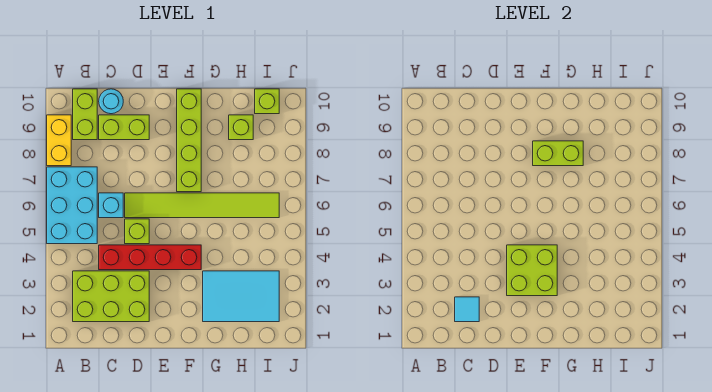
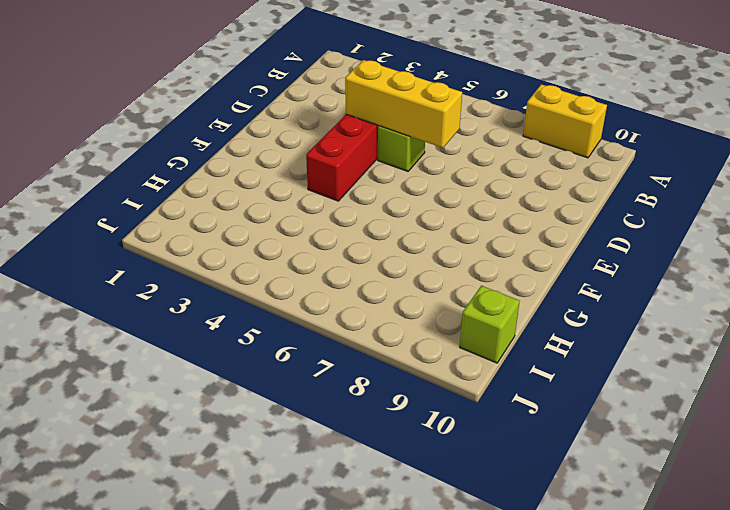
yellow brick D4:D6 level 2 -> none
none -> cyan brick A5:B7 level 1
none -> lime brick B2:D3 level 1
none -> lime brick B9:B10 level 1

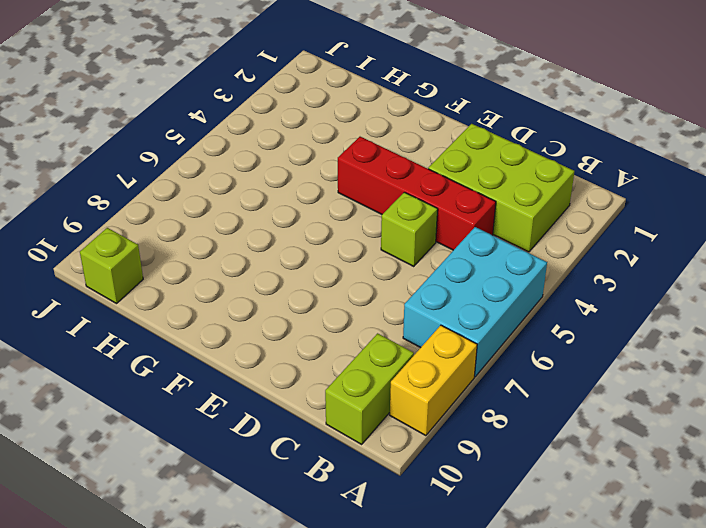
none -> cyan brick C6 level 1
none -> lime brick C9:D9 level 1
none -> cyan round brick C10 level 1

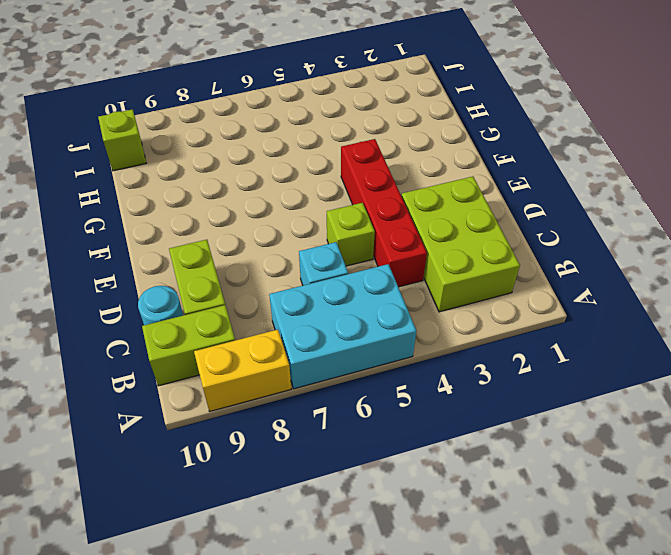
none -> lime tile D6:I6 level 1
none -> lime brick F7:F10 level 1
none -> cyan tile G2:I3 level 1

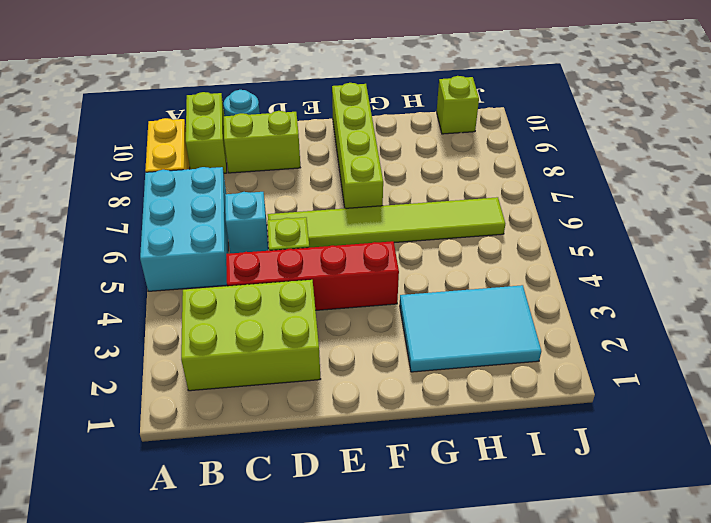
none -> lime brick H9 level 1
none -> cyan tile C2 level 2
none -> lime brick E3:F4 level 2

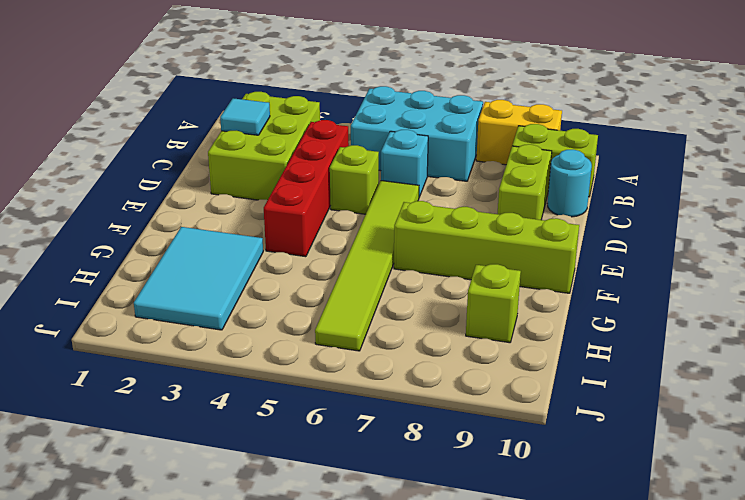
none -> lime brick I10 level 1
none -> lime brick E3:F4 level 2
none -> lime brick F8:G8 level 2

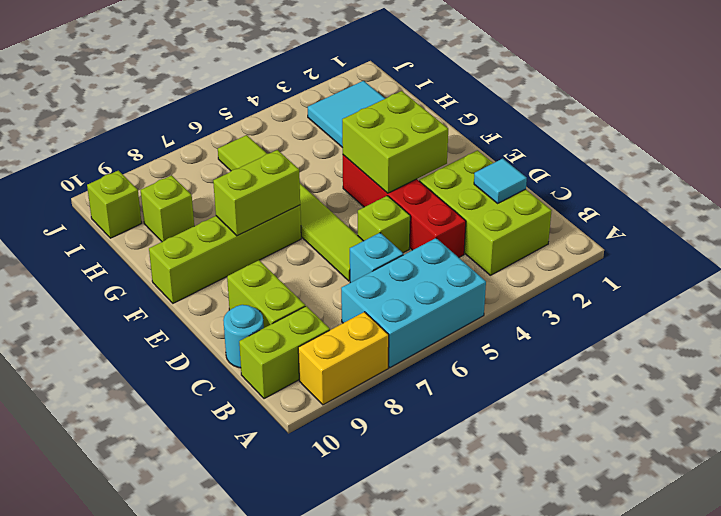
lime brick F7:F8 level 2 -> lime brick F8:G8 level 2

